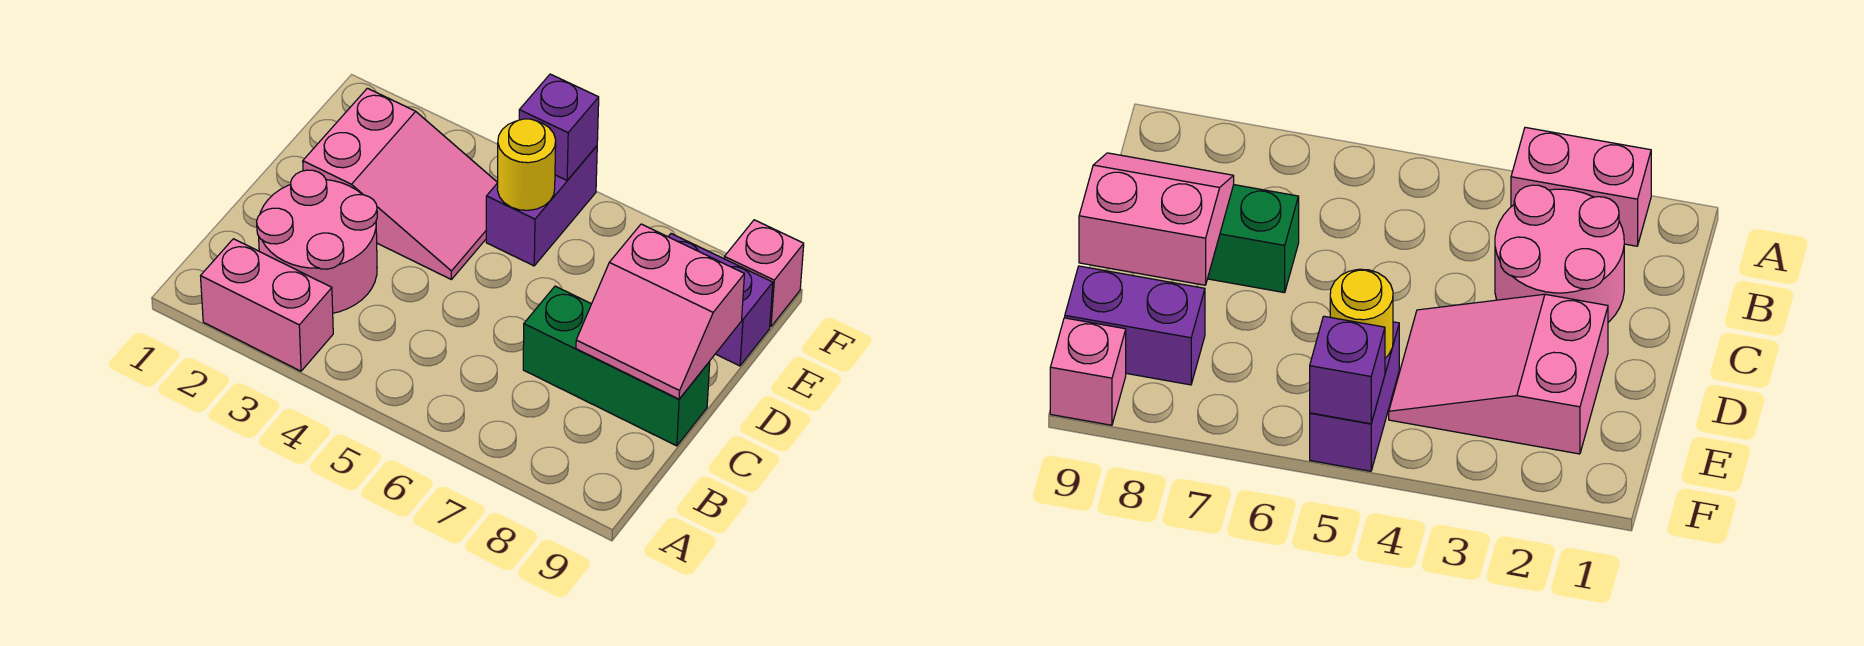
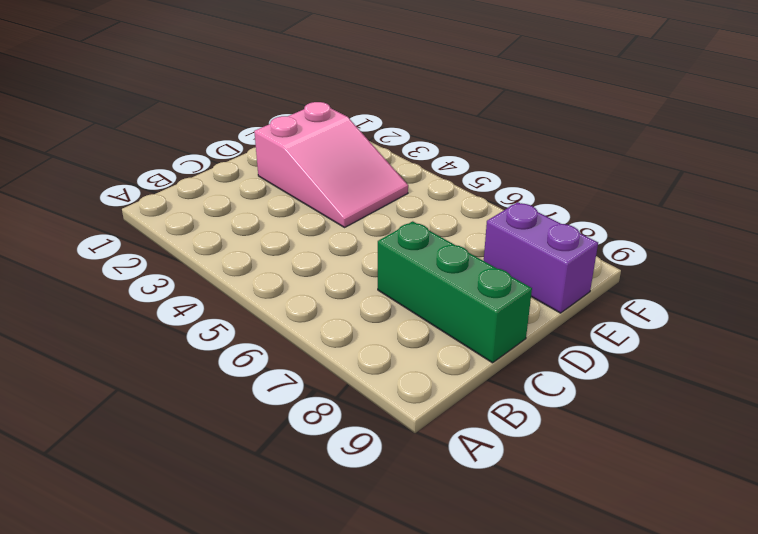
none -> pink brick A2:A3 level 1
none -> pink round brick B2:C3 level 1

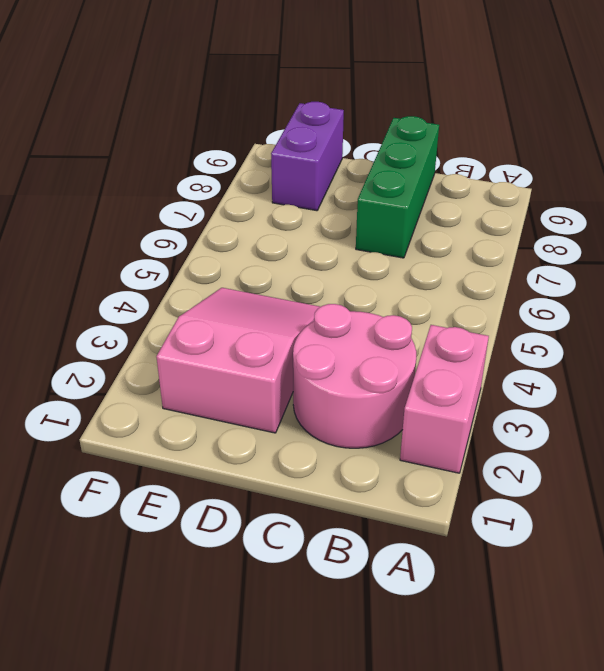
none -> purple brick E5:F5 level 1
none -> pink brick F9 level 1

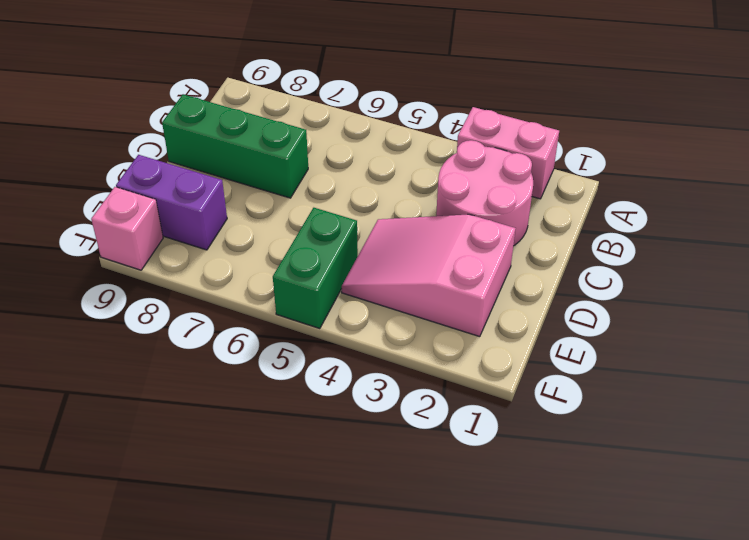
green brick E5:F5 level 1 -> purple brick E5:F5 level 1
none -> pink slope C8:D9 level 2 top D
none -> yellow round brick E5 level 2

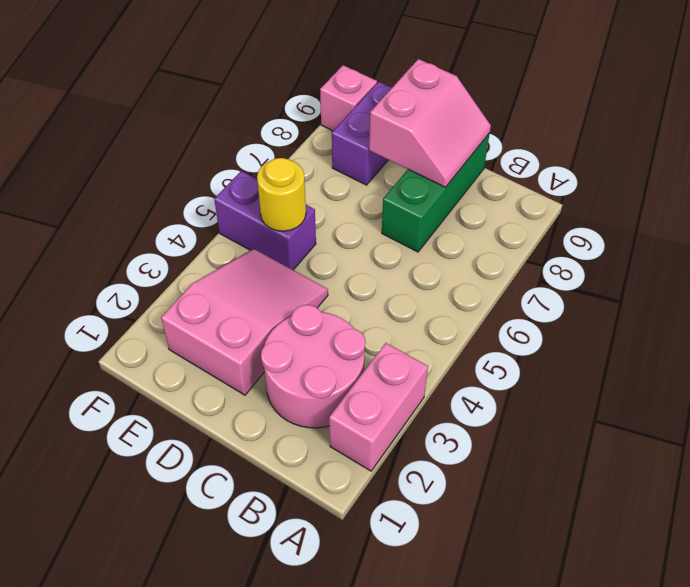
none -> purple brick F5 level 2

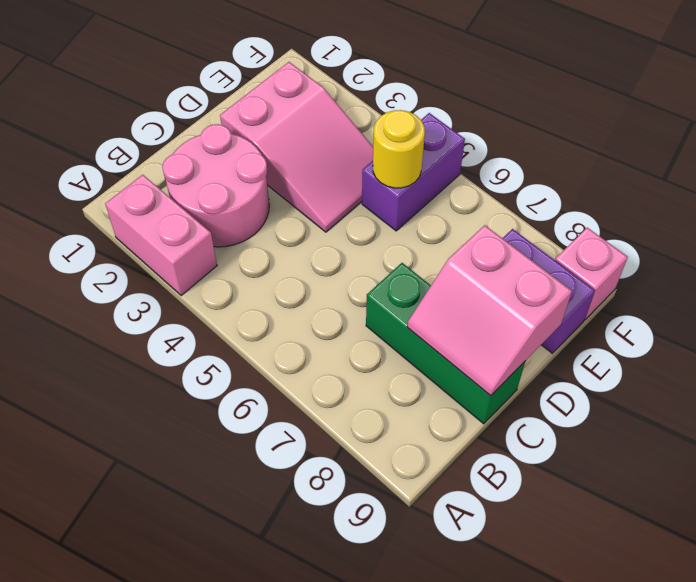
none -> purple brick F5 level 2

